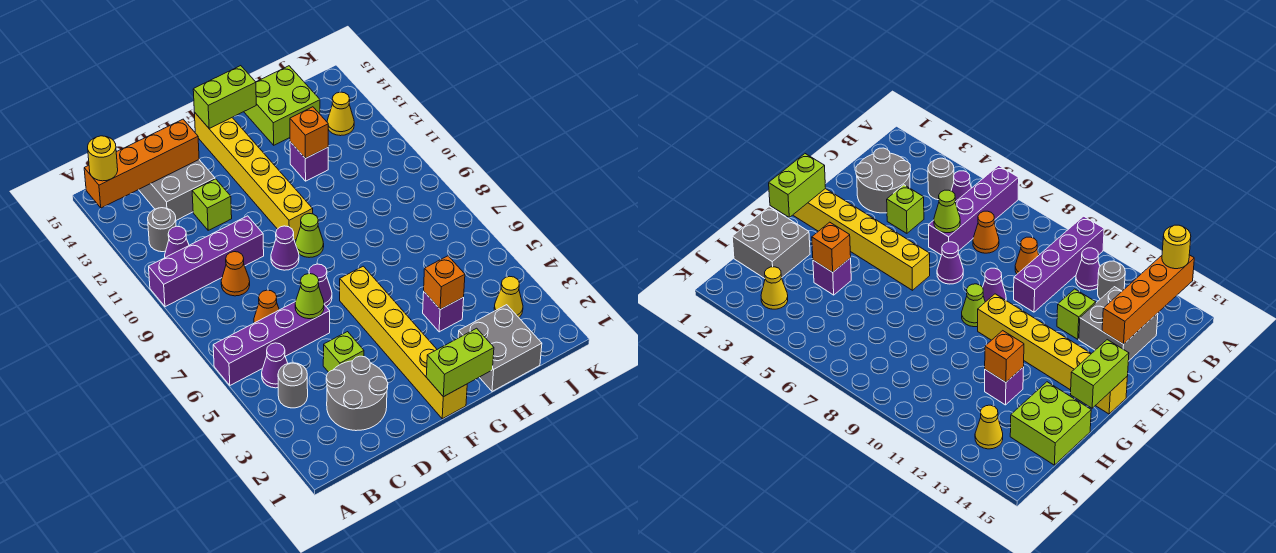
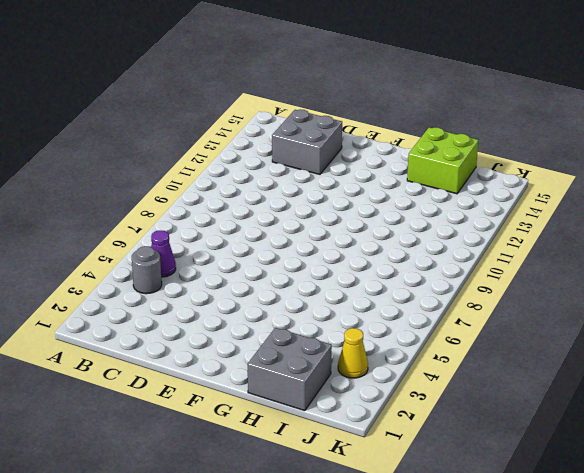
none -> purple brick A6:D6 level 1
none -> purple brick A10:D10 level 1
none -> purple cone B11 level 1
none -> grey round brick B12 level 1

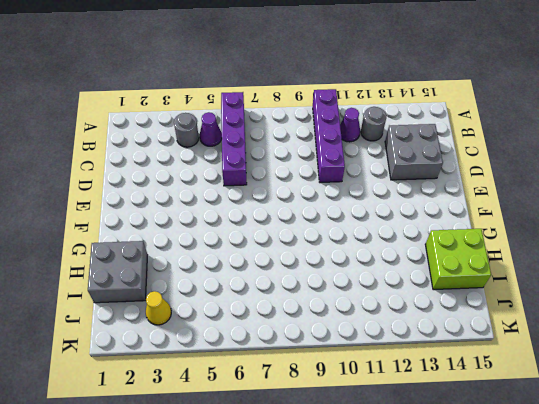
none -> grey round brick C2:D3 level 1
none -> orange cone C7 level 1
none -> orange cone C9 level 1
none -> lime brick D4 level 1

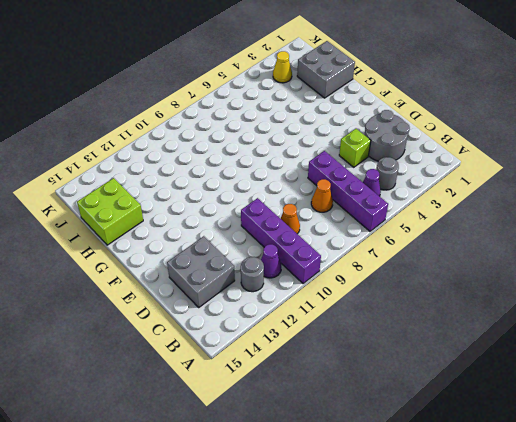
none -> lime brick D12 level 1
none -> purple cone E7 level 1
none -> purple cone E9 level 1
none -> yellow brick F1:F6 level 1

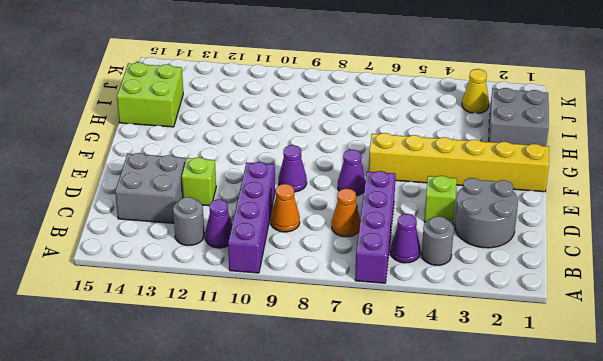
none -> lime cone F9 level 1
none -> yellow brick F10:F15 level 1
none -> purple brick H4 level 1
none -> purple brick H12 level 1

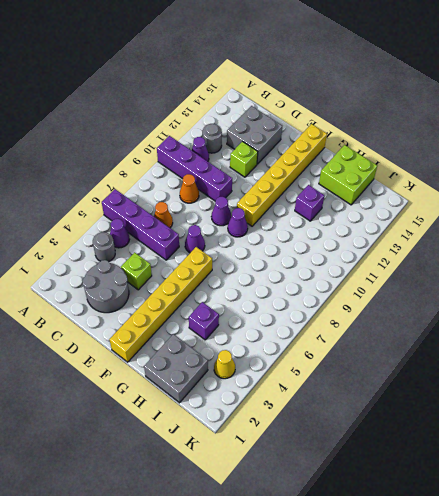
purple cone F9 level 1 -> lime cone F9 level 1
none -> yellow cone J13 level 1
none -> orange brick A14:D14 level 2
none -> lime cone D6 level 2
none -> lime brick F1:G1 level 2

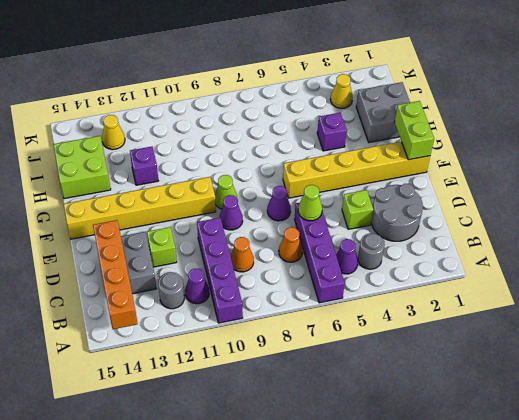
none -> lime brick F15:G15 level 2
none -> orange brick H4 level 2
none -> orange brick H12 level 2
none -> yellow round brick A14 level 3

